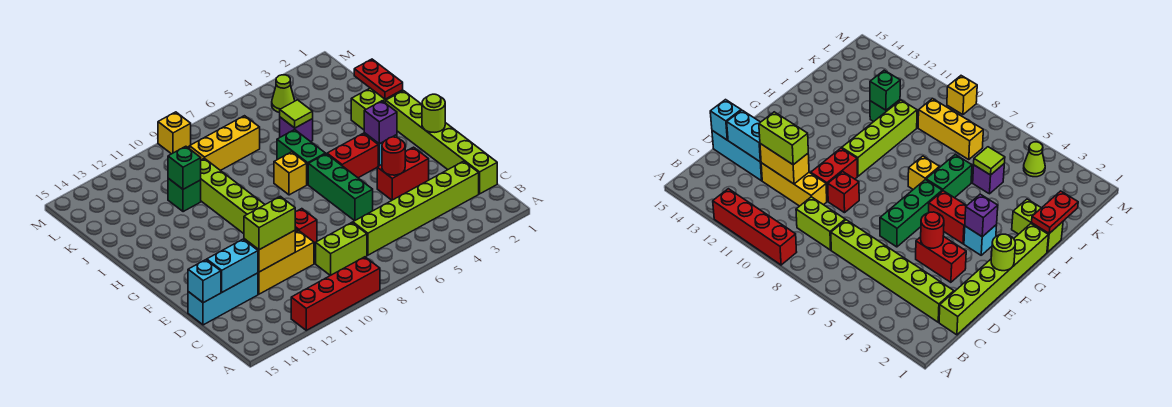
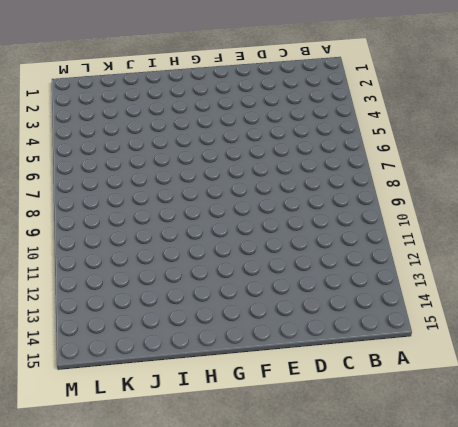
none -> red brick A9:A12 level 1
none -> lime brick C1:H1 level 1
none -> lime brick C2:C7 level 1
none -> lime brick C8:C9 level 1

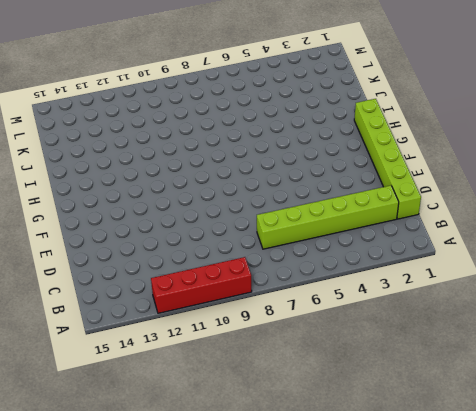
none -> lime brick C8:C9 level 1
none -> yellow brick D10:D12 level 1
none -> cyan brick D13:D15 level 1
none -> red brick E3:E4 level 1

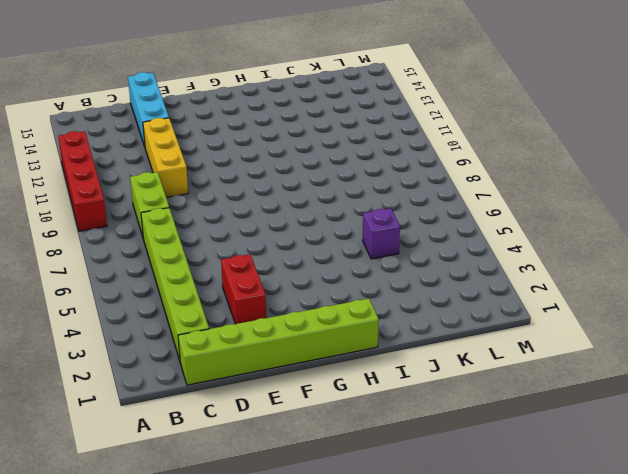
none -> green brick E6:G6 level 1
none -> red brick E9 level 1
none -> red brick E10:F10 level 1
none -> cyan brick G3 level 1

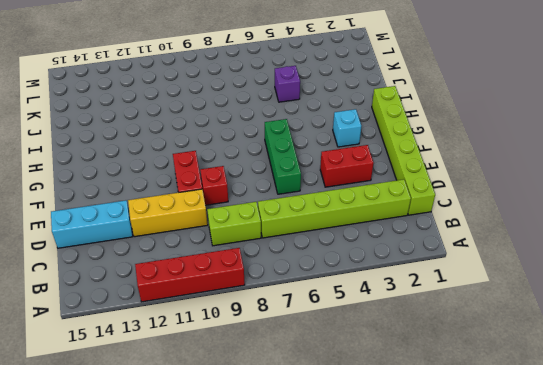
none -> red brick G4:G5 level 1
none -> lime brick G10:J10 level 1
none -> green brick H6:I6 level 1
none -> yellow brick H7 level 1

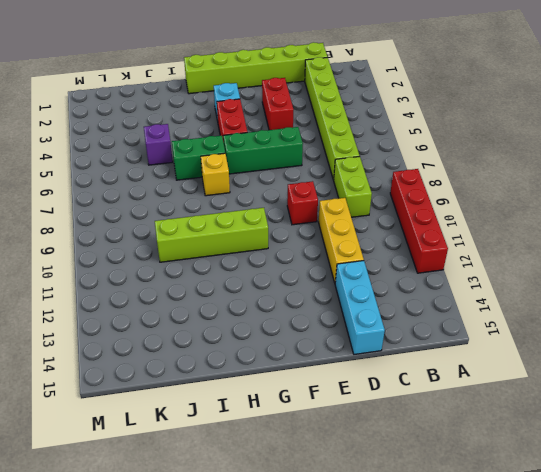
none -> red brick E10:F10 level 1
none -> lime brick I1:I2 level 1
none -> green brick J11 level 1
none -> yellow brick K7:K9 level 1

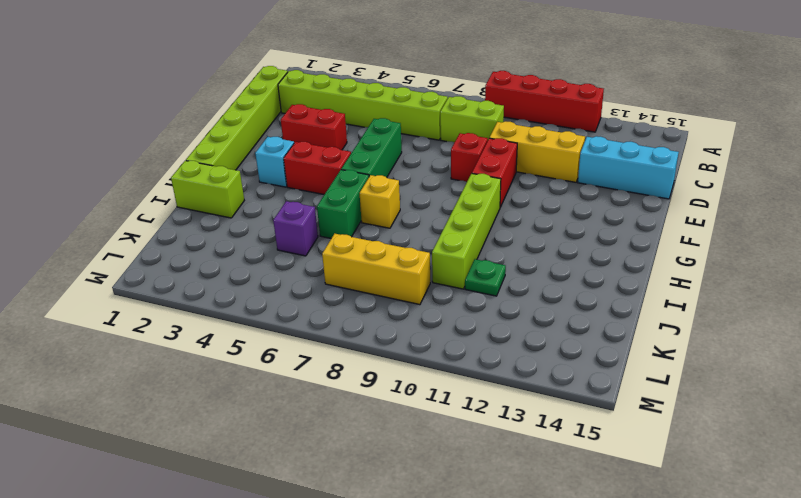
green plate J11 level 1 -> green brick J11 level 1
none -> lime cone L4 level 1
none -> yellow brick M9 level 1
none -> yellow brick D11:D12 level 2
none -> cyan brick D13:D14 level 2

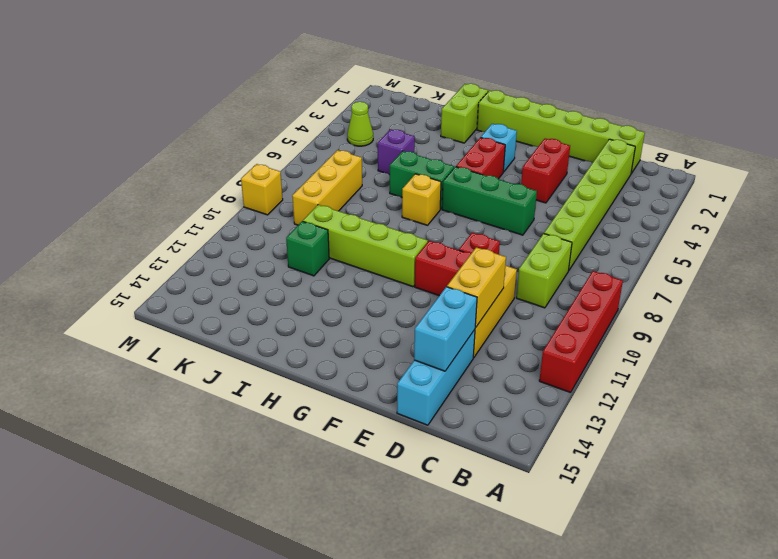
none -> cyan brick D15 level 2
none -> red round brick E4 level 2
none -> lime round brick F1 level 2
none -> purple brick G3 level 2

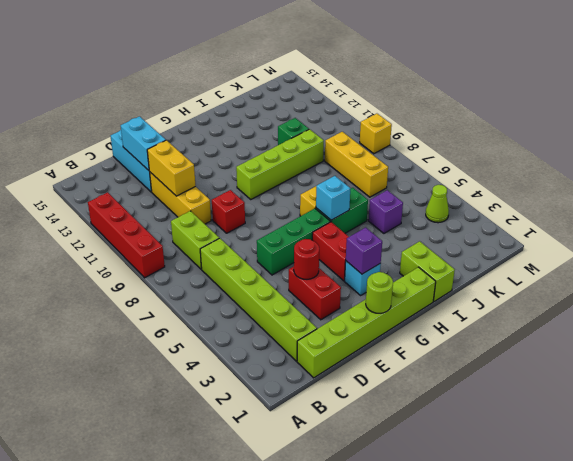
cyan brick H6 level 2 -> cyan brick D15 level 2
none -> red brick E10:F10 level 1
none -> red plate I1:J1 level 2
none -> lime tile J5 level 2
none -> green brick J11 level 2

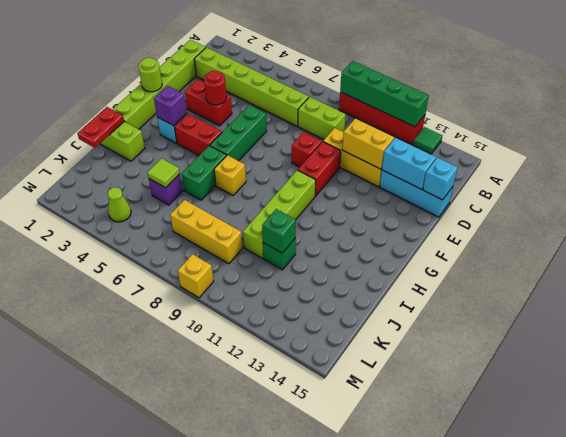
green brick A9:A12 level 2 -> none
green tile A13 level 1 -> none
none -> lime brick D11:D12 level 3

